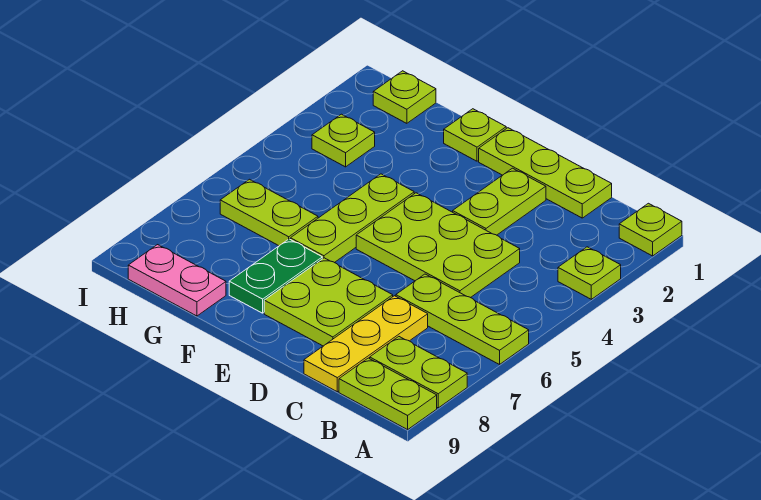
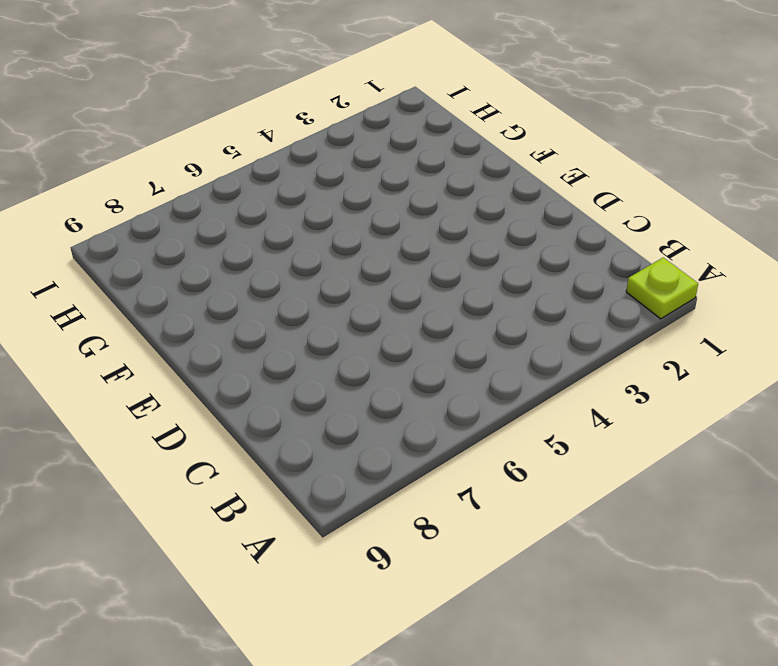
none -> lime plate A3 level 1
none -> lime plate A6:C6 level 1
none -> lime plate A8:B8 level 1

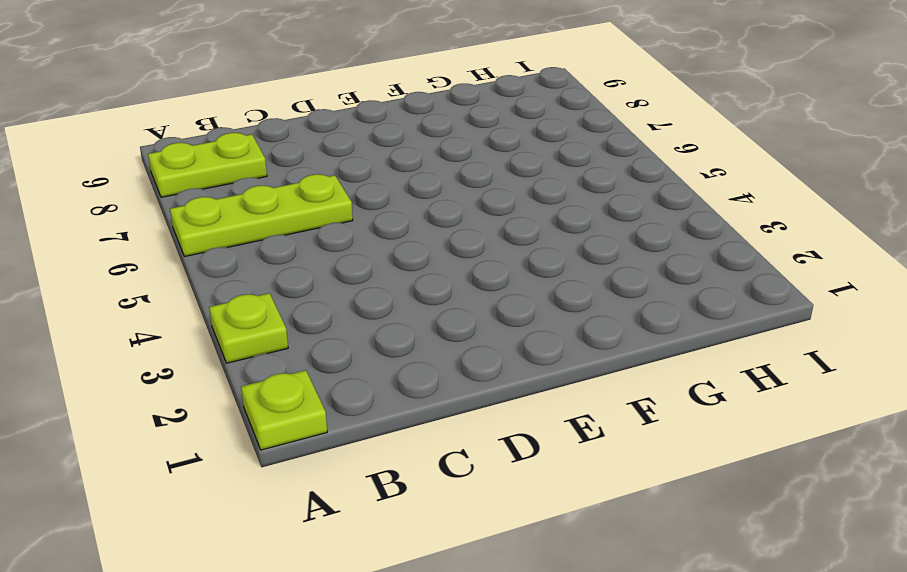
none -> lime plate A9:B9 level 1
none -> lime plate C1:E1 level 1
none -> lime plate C4:E5 level 1

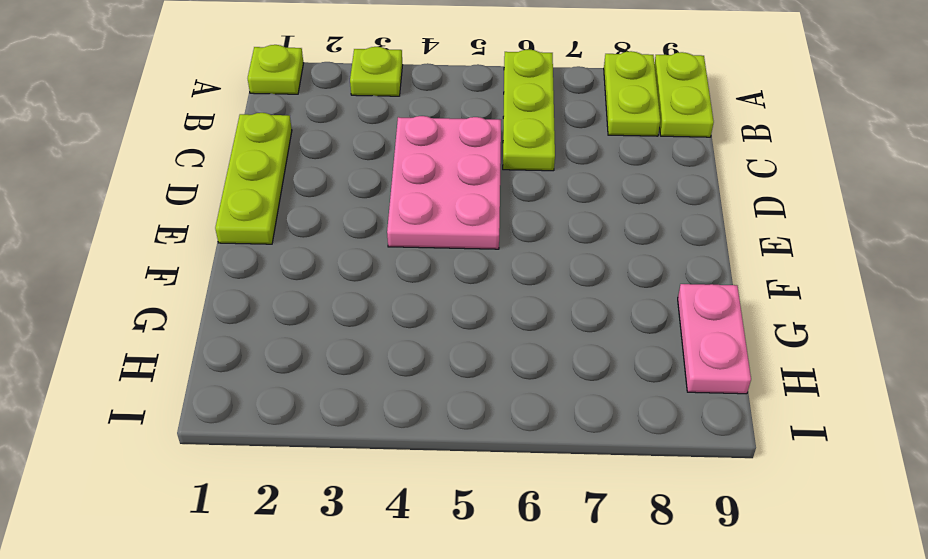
pink plate C4:E5 level 1 -> lime plate C4:E5 level 1
none -> yellow plate C7:C9 level 1
none -> lime plate D2:D3 level 1
none -> lime plate D7:E8 level 1

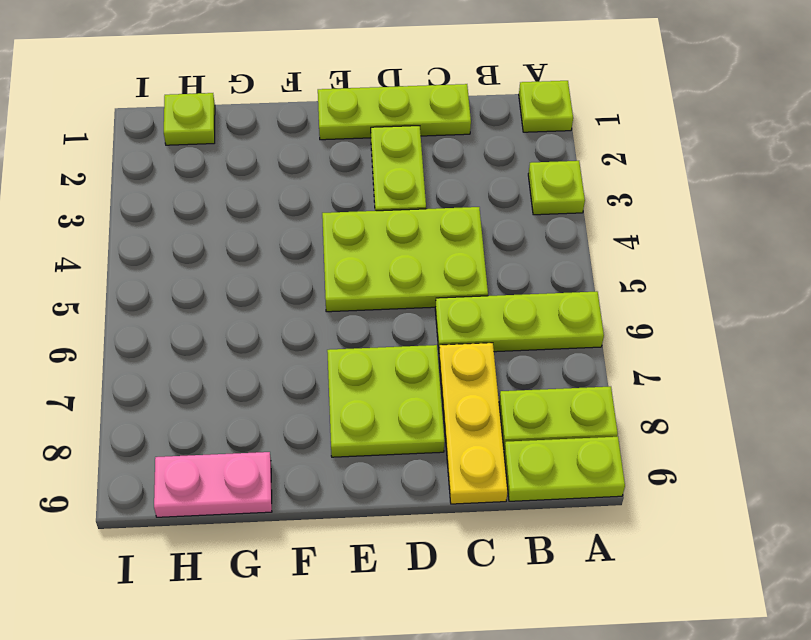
none -> lime plate F1 level 1
none -> lime plate F4:F6 level 1
none -> green plate F7:F8 level 1

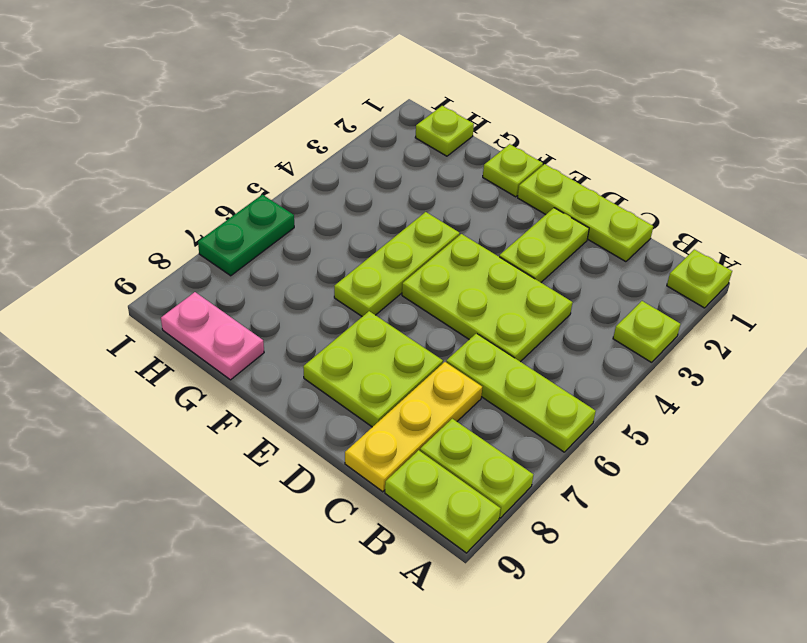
green plate I6:I7 level 1 -> green plate F7:F8 level 1
none -> lime plate G6:H6 level 1
none -> lime plate H3 level 1

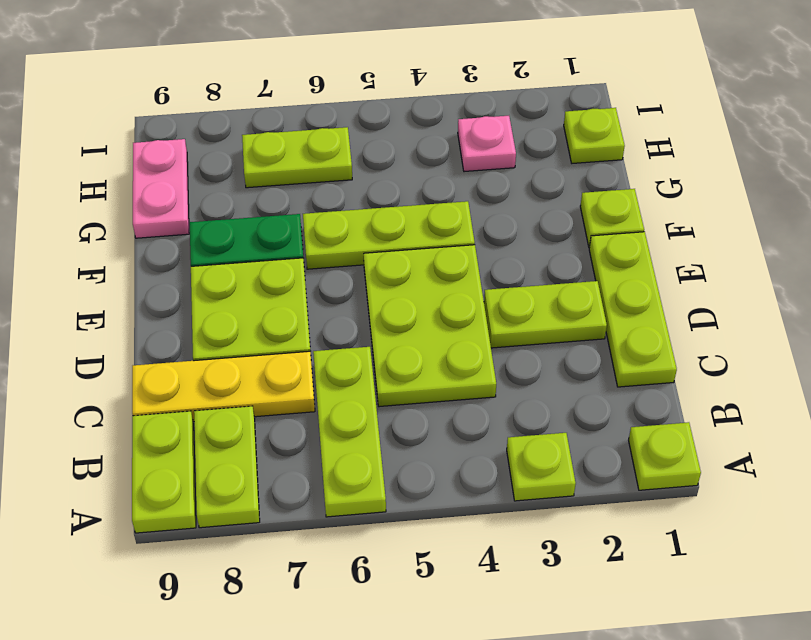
pink plate H3 level 1 -> lime plate H3 level 1
lime plate H6:H7 level 1 -> lime plate G6:H6 level 1

